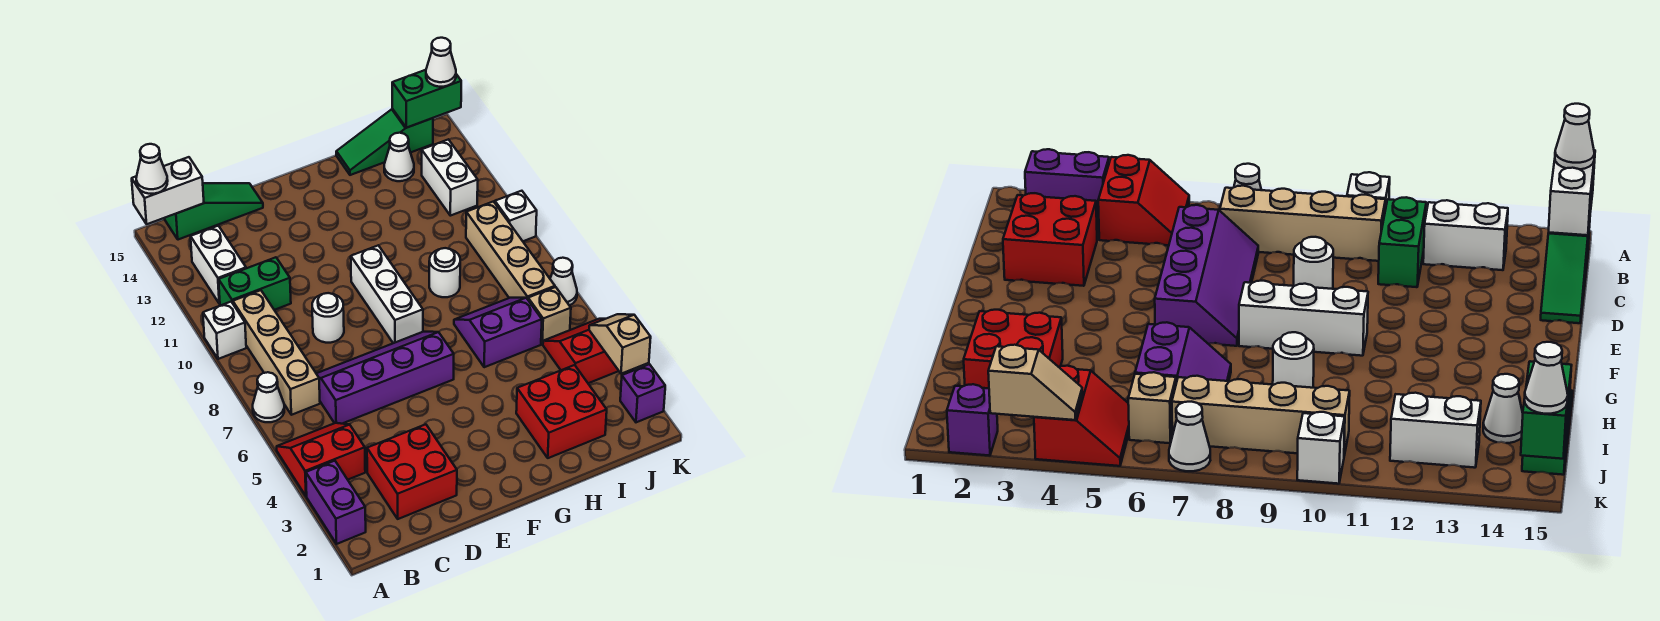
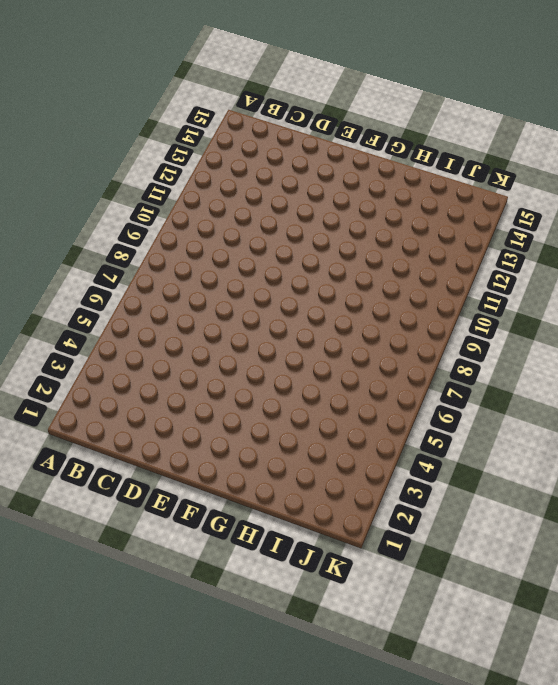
none -> purple brick A2:A3 level 1
none -> red slope A4:B5 level 1 top 4
none -> white cone A7 level 1

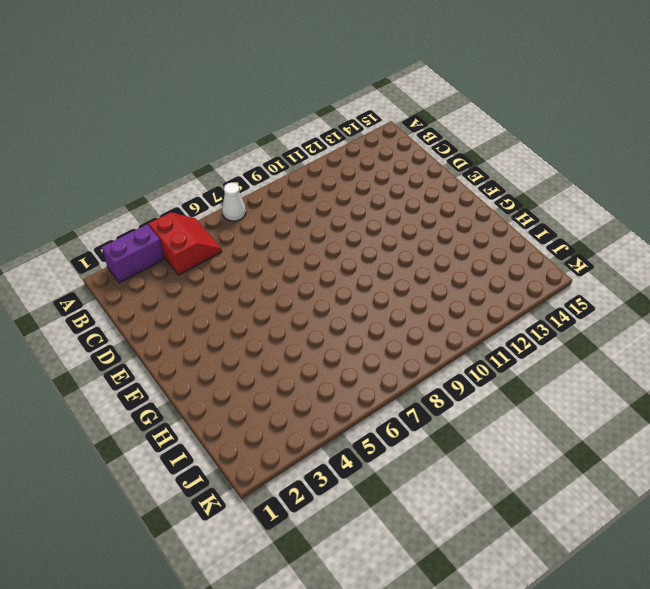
none -> white brick A10 level 1
none -> tan brick B7:B10 level 1
none -> green brick B11:C11 level 1

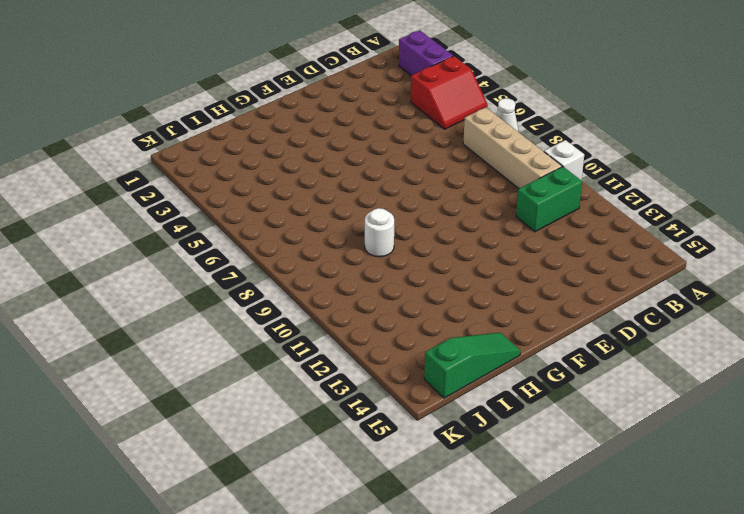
none -> white brick B12:B13 level 1
none -> green slope B15:D15 level 1 top B
none -> red brick C2:D3 level 1

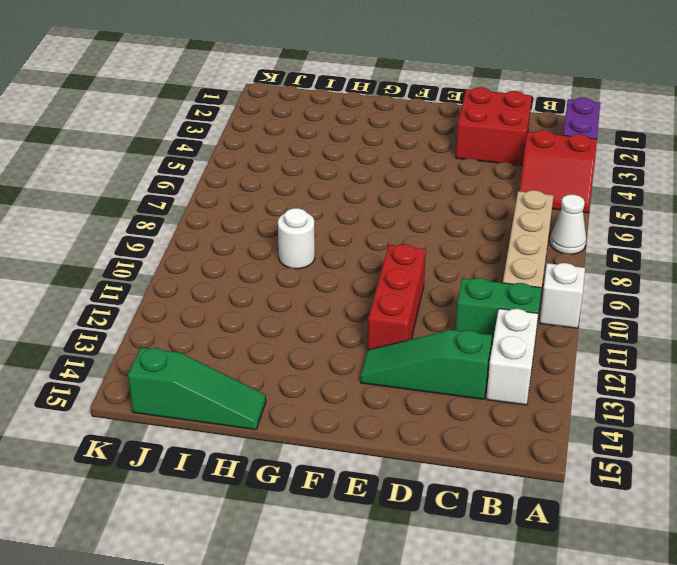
green slope C13:E13 level 1 top C -> green slope B15:D15 level 1 top B
red brick E10:E12 level 1 -> none
none -> purple slope C6:F7 level 1 top 6
none -> white round brick D9 level 1
none -> white brick F8:F10 level 1

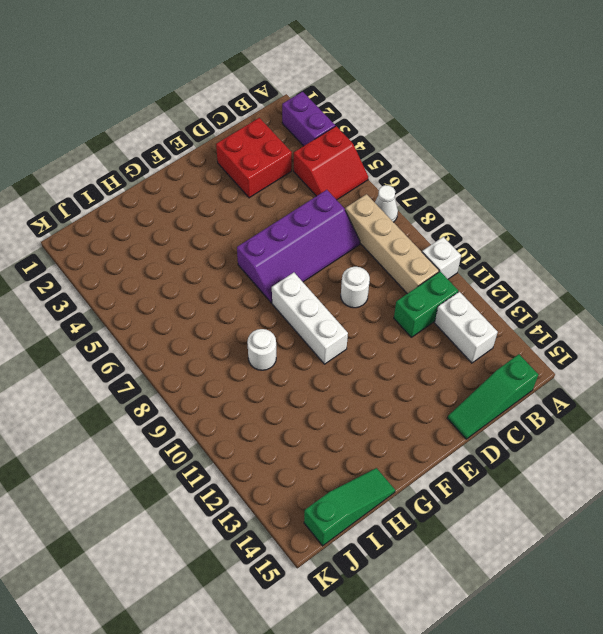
none -> red brick H2:I3 level 1
none -> purple slope H6:I7 level 1 top 6
none -> white cone I14 level 1

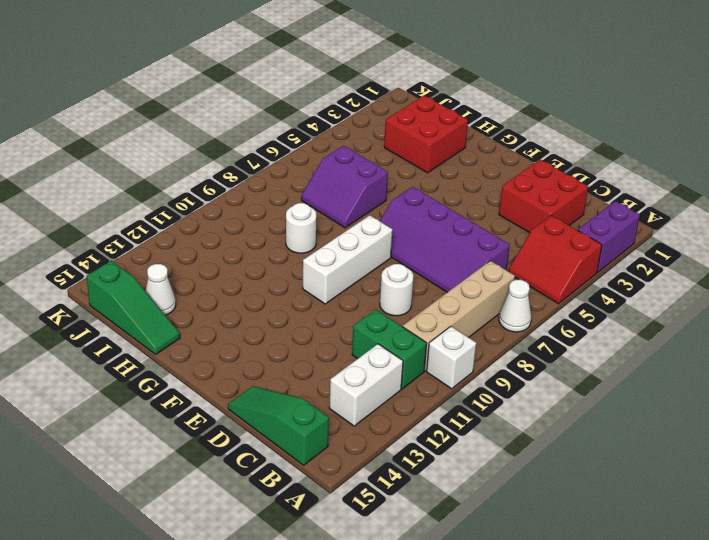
none -> red slope J4:K5 level 1 top 4
none -> tan brick J6 level 1
none -> tan brick J7:J10 level 1

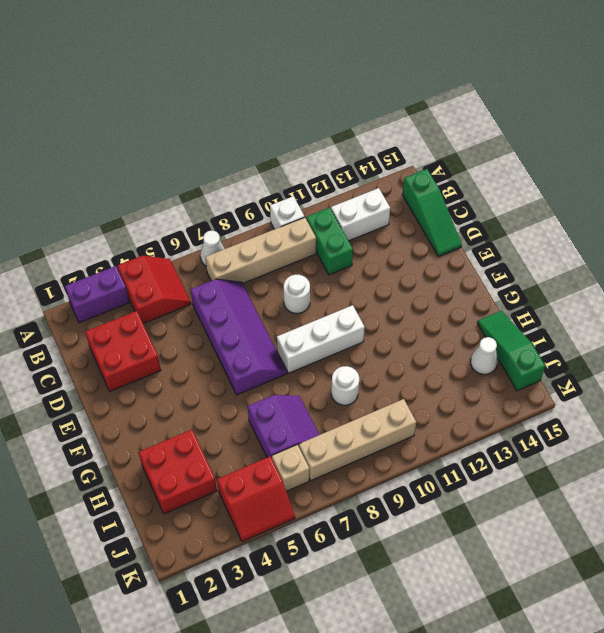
red slope J4:K5 level 1 top J -> red slope J4:K5 level 1 top 4
none -> white brick J12:J13 level 1
none -> purple brick K2 level 1
none -> white cone K7 level 1

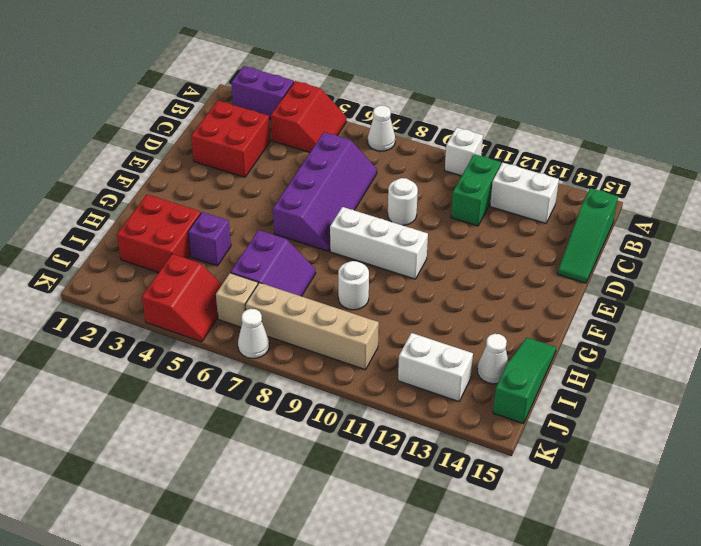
purple brick H4 level 1 -> purple brick K2 level 1
none -> tan brick B7:B10 level 1
none -> white brick K10 level 1
none -> white brick A15:B15 level 2

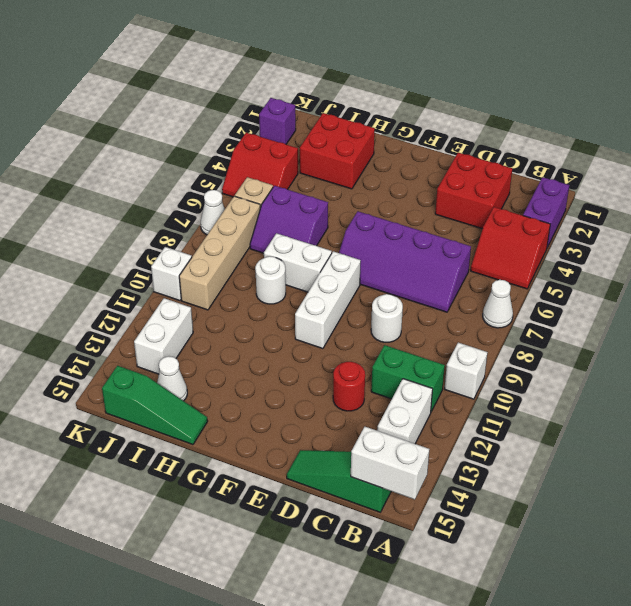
red round brick D12 level 1 -> none
white brick G8:H8 level 1 -> none
none -> tan brick B7:B10 level 1
none -> green brick J15:K15 level 2
none -> tan slope K3:K4 level 2 top 3

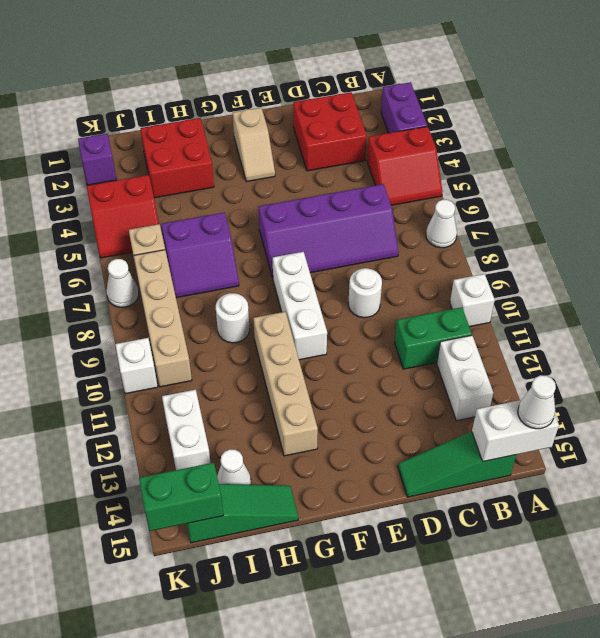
tan slope F2:F3 level 1 top 2 -> tan slope K3:K4 level 2 top 3
tan brick G10:G13 level 1 -> tan brick B7:B10 level 1
none -> white cone K15 level 3

